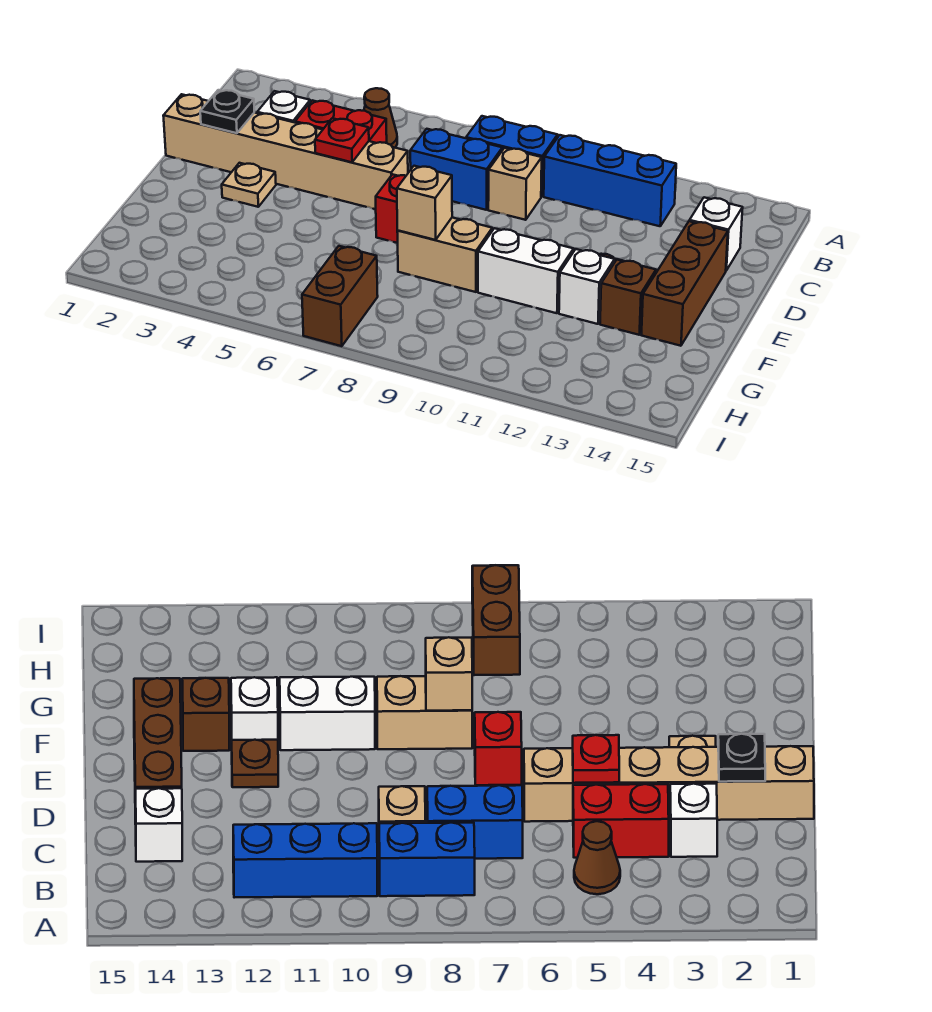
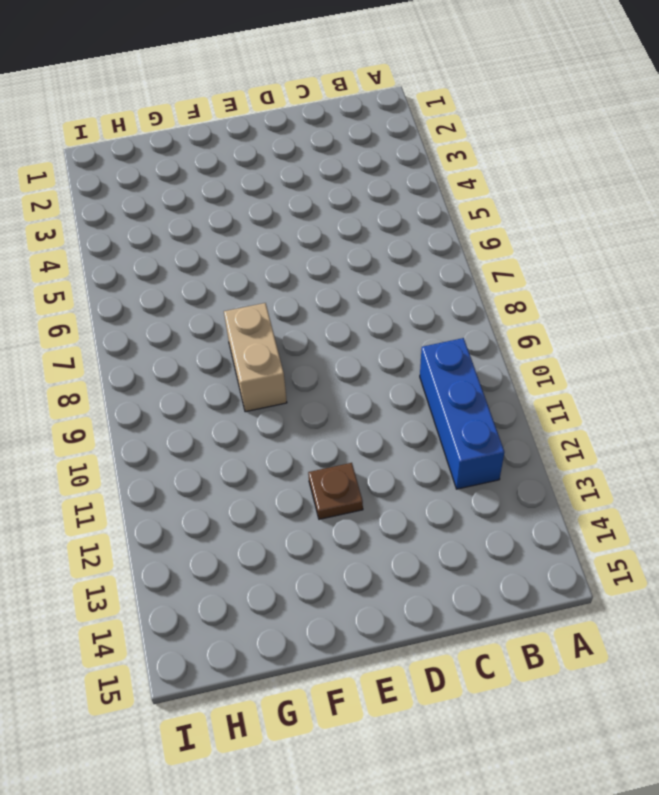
none -> brown cone B5 level 1
none -> blue brick B8:B9 level 1
none -> white brick C3 level 1

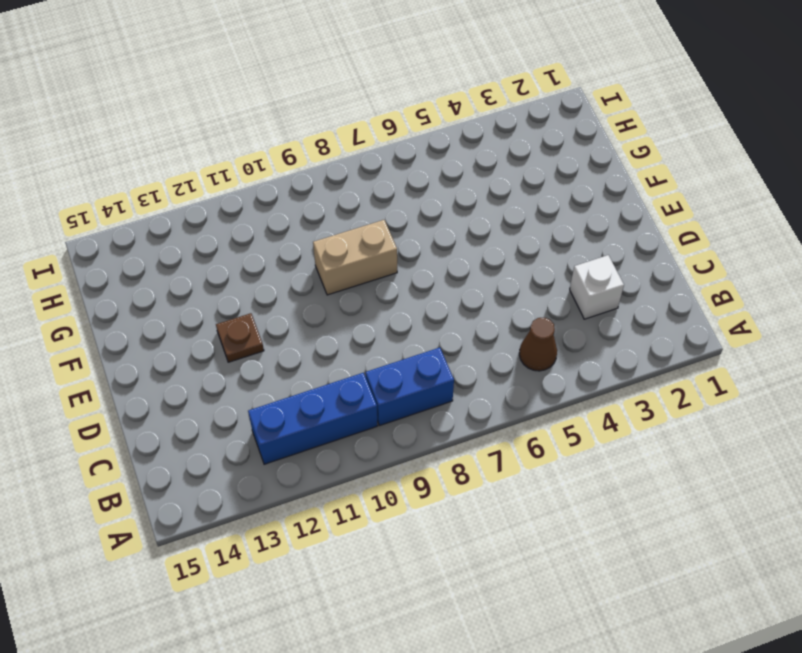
none -> red brick C4:C5 level 1
none -> blue brick C7:C8 level 1
none -> tan brick C9 level 1

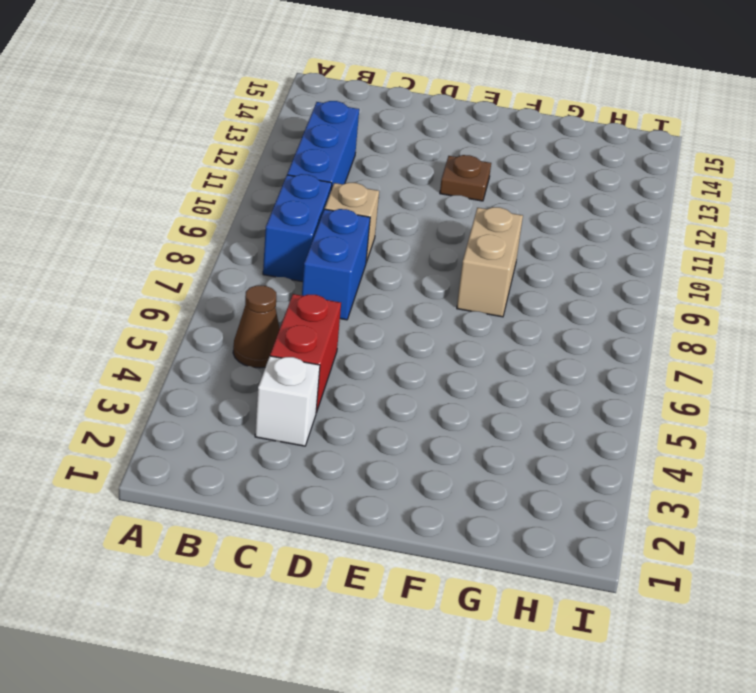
none -> white brick C14 level 1
none -> tan brick D1:D6 level 1
none -> brown brick D14:F14 level 1

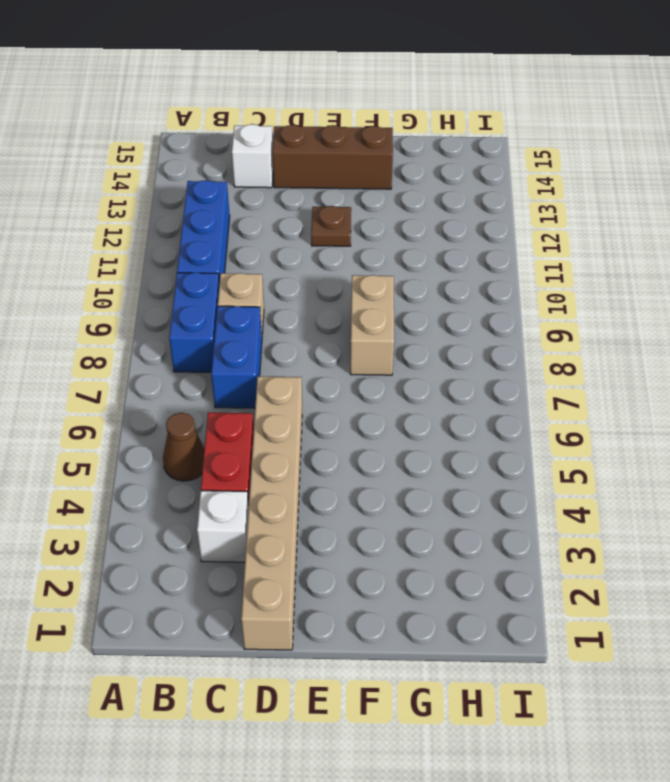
none -> tan plate E3 level 1
none -> red brick E7 level 1
none -> white brick F10:F11 level 1

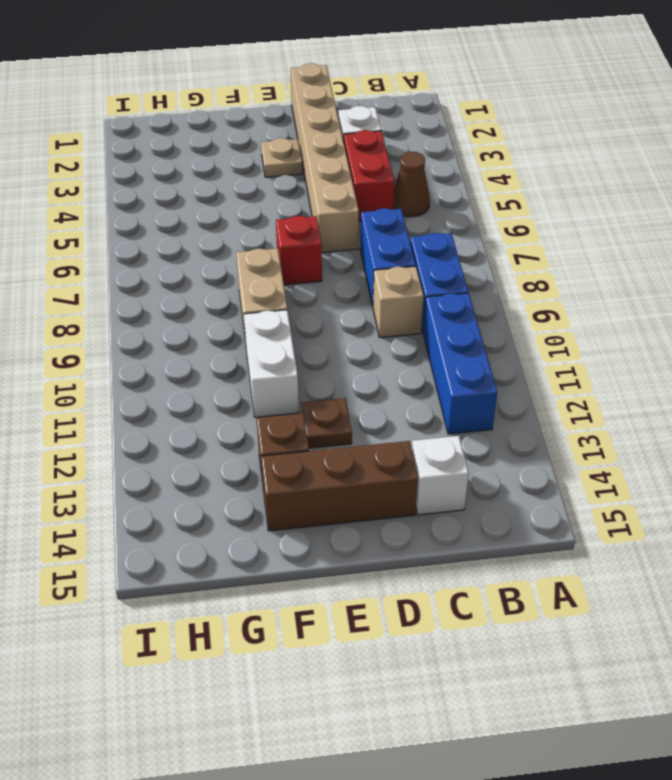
none -> white brick F12 level 1
none -> brown brick H7:I7 level 1
none -> black plate D2 level 2

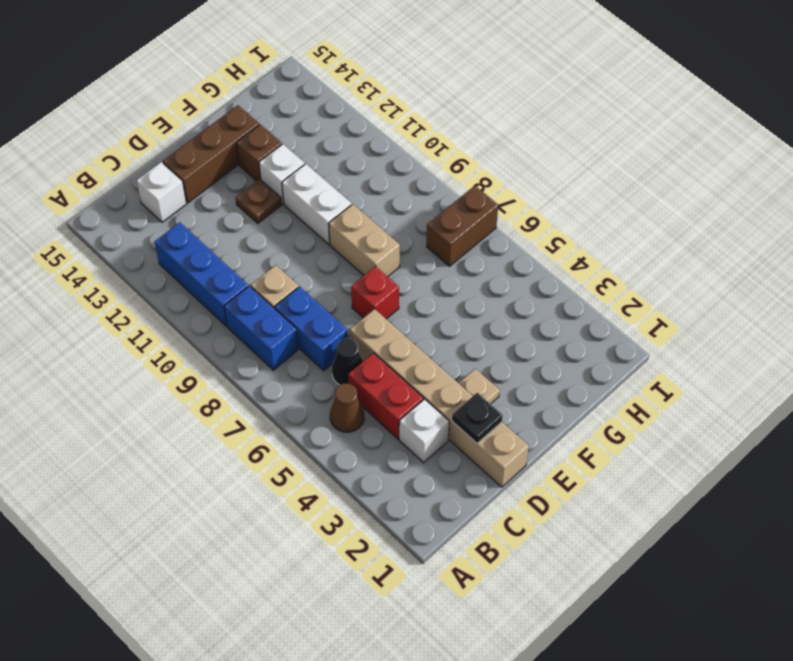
black cone C6 level 1 -> none
none -> red plate D5 level 2
none -> tan brick F8 level 2

